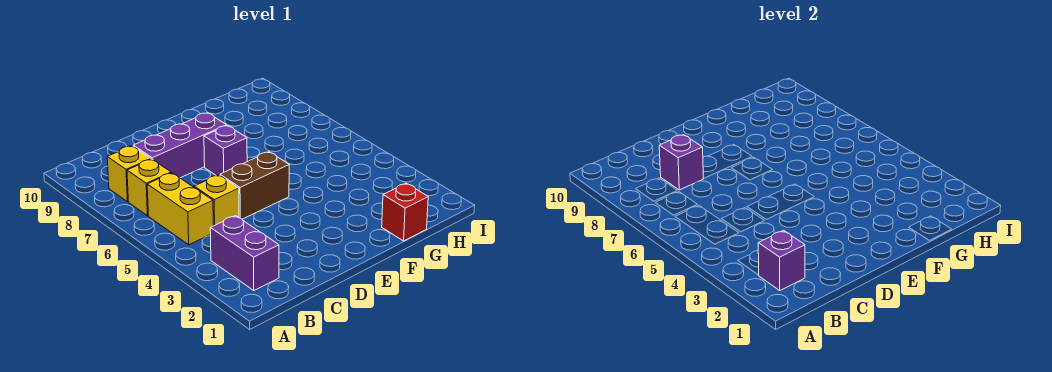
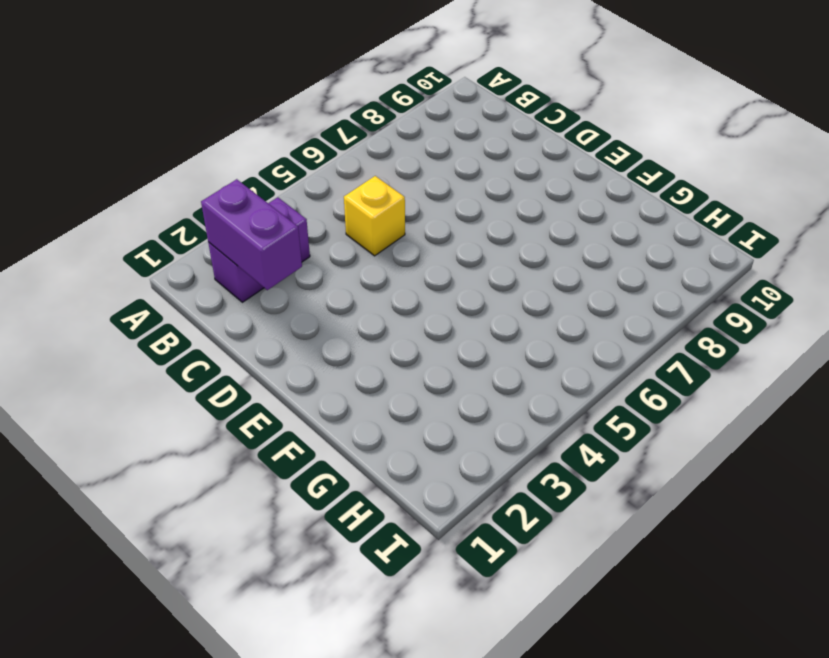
purple brick B2:C2 level 2 -> purple brick B2 level 2
none -> yellow brick B5:B6 level 1
none -> yellow brick B7 level 1

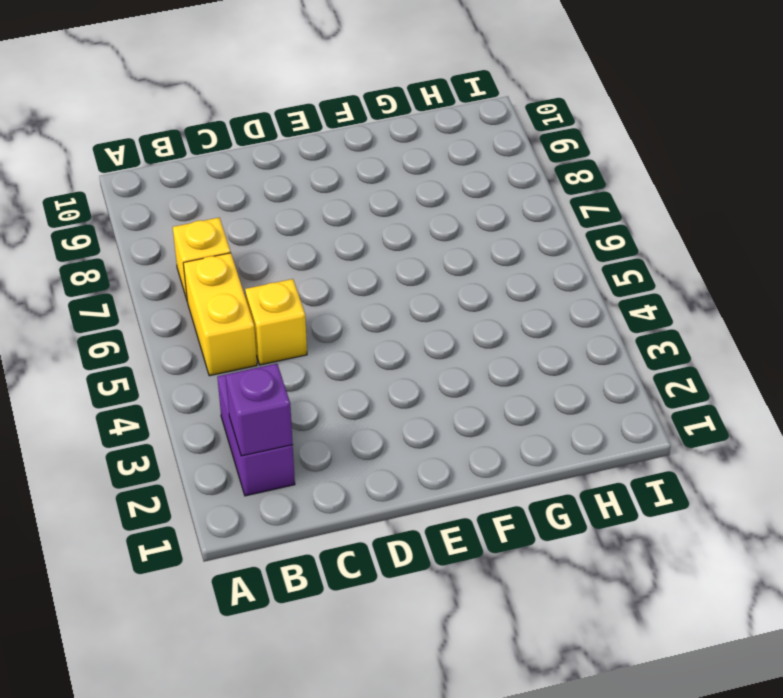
none -> yellow brick B8 level 1
none -> purple brick C8:E8 level 1

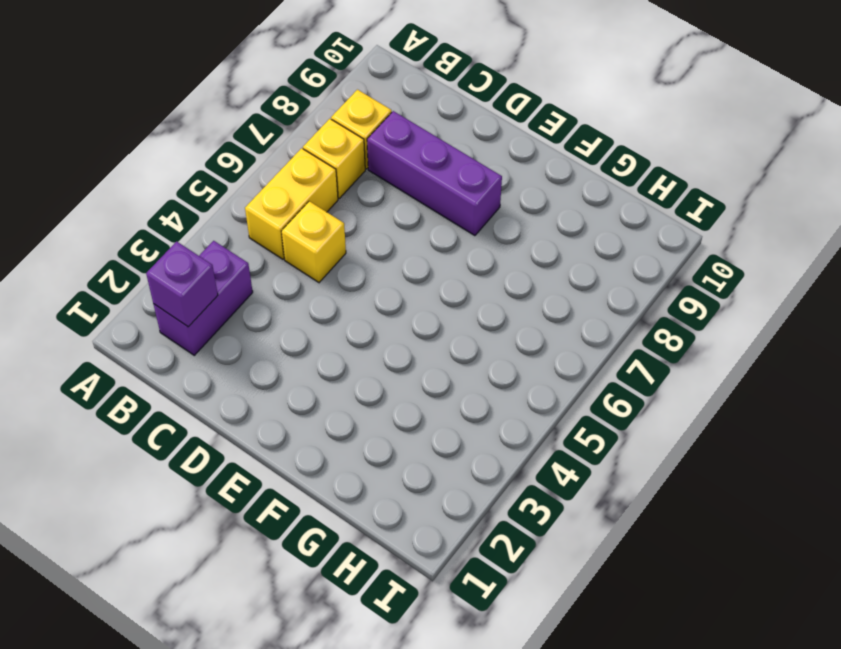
none -> brown brick D5:E5 level 1
none -> purple brick E7 level 1

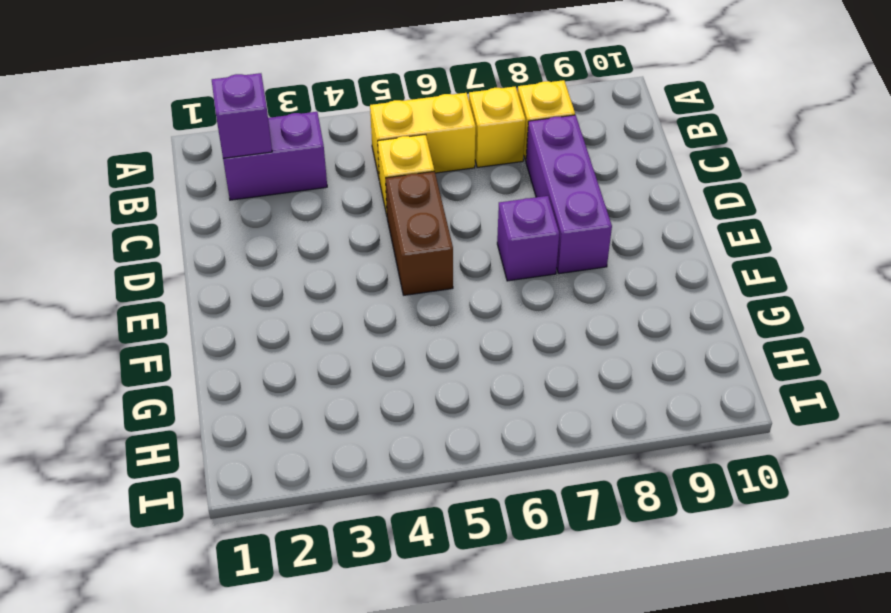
none -> red brick G1 level 1
none -> purple brick C8 level 2

